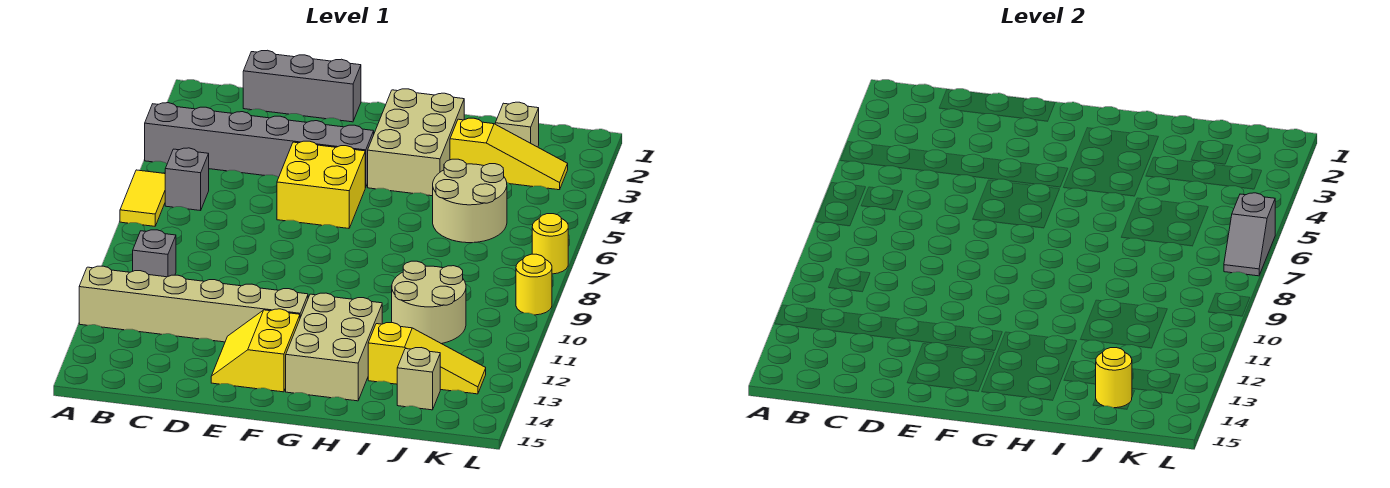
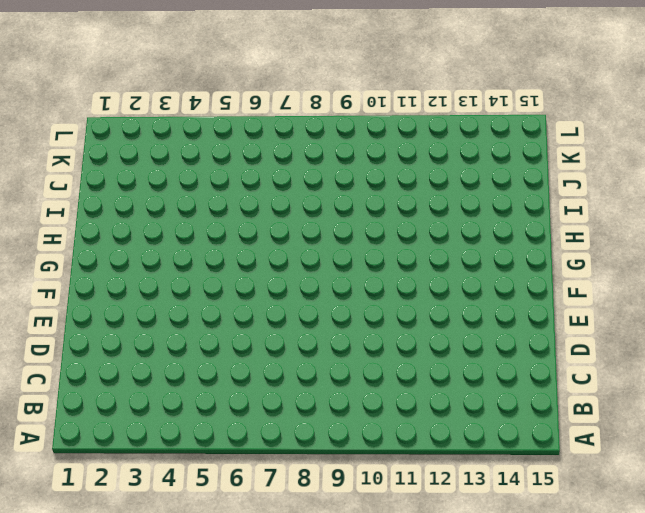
none -> grey brick A4:F4 level 1
none -> yellow tile A6:A7 level 1
none -> tan brick A12:F12 level 1

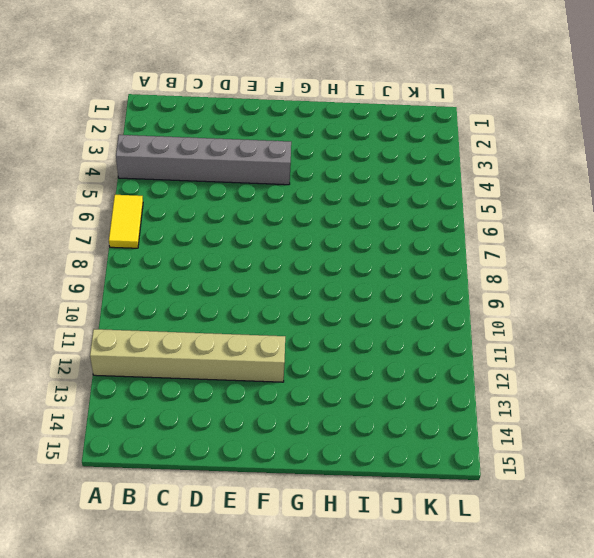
none -> grey brick B6 level 1
none -> grey brick B10 level 1
none -> grey brick C1:E1 level 1

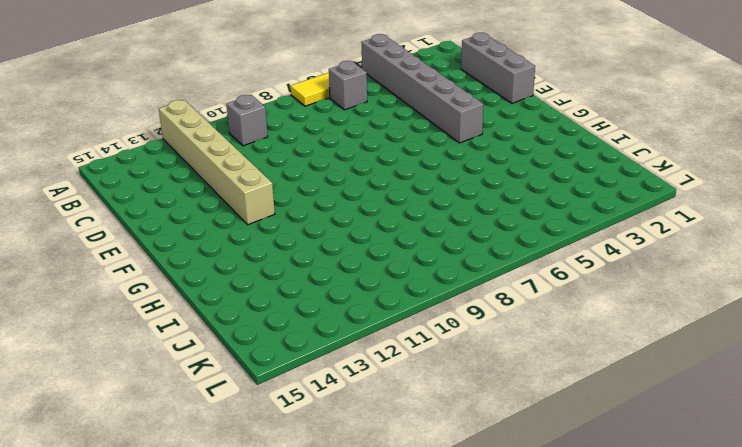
none -> yellow brick E5:F6 level 1
none -> yellow slope E13:F14 level 1 top F
none -> tan brick G2:H4 level 1

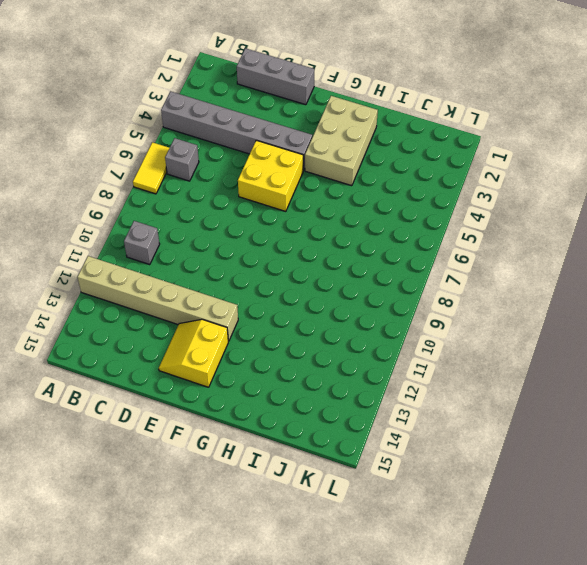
none -> tan brick G12:H14 level 1
none -> yellow slope I3:K3 level 1 top I
none -> tan round brick I5:J6 level 1

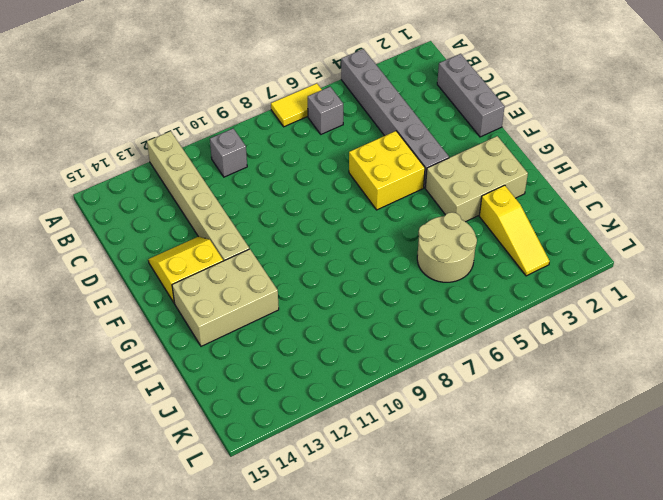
none -> tan round brick I10:J11 level 1
none -> yellow slope I13:K13 level 1 top I
none -> tan brick J2 level 1

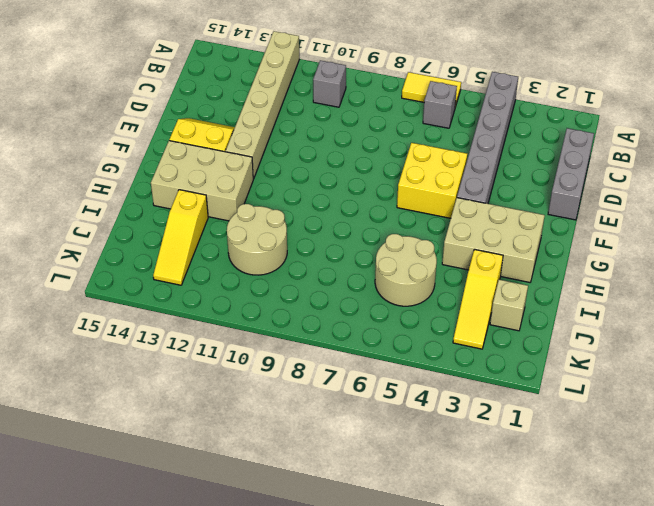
none -> tan brick J14 level 1
none -> yellow round brick L7 level 1
none -> yellow round brick L9 level 1

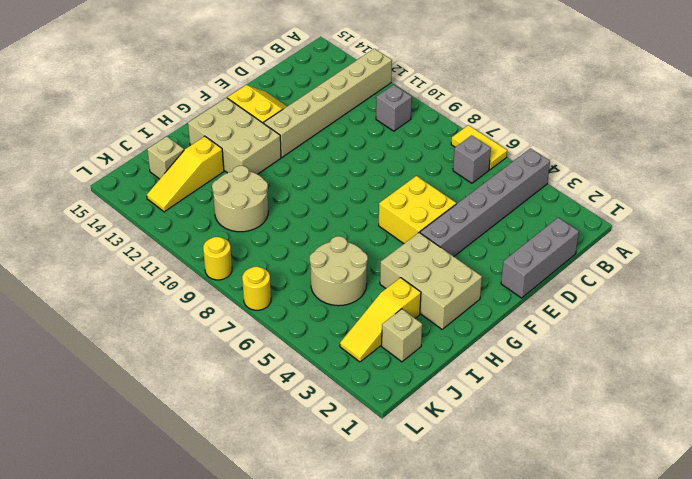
none -> yellow round brick J14 level 2
none -> grey slope L6:L7 level 2 top 6

